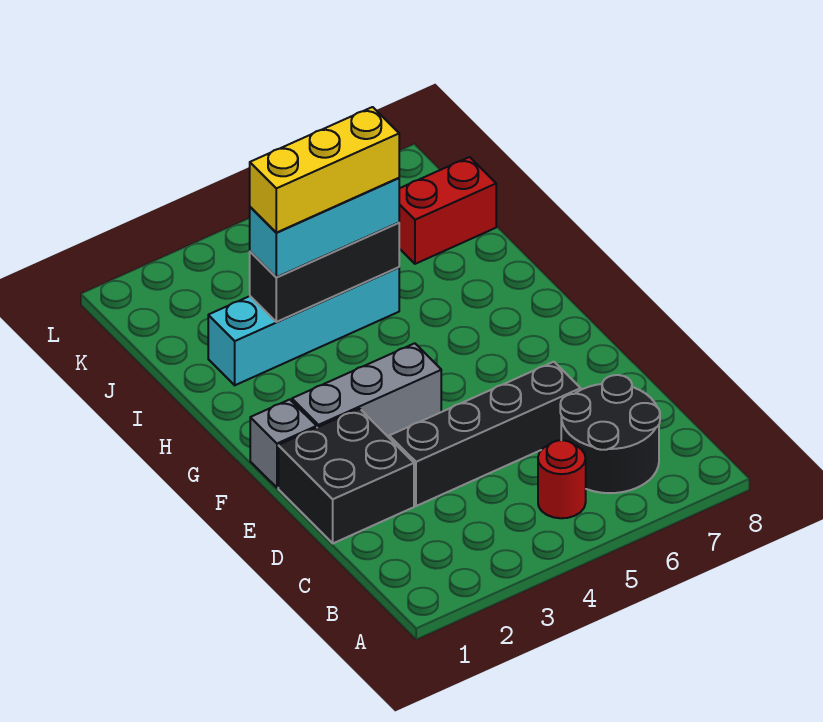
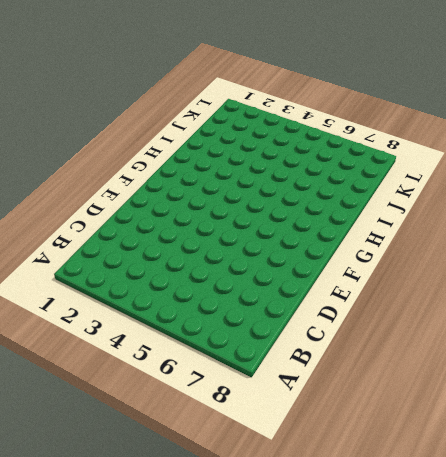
none -> red round brick B5 level 1
none -> black round brick B6:C7 level 1

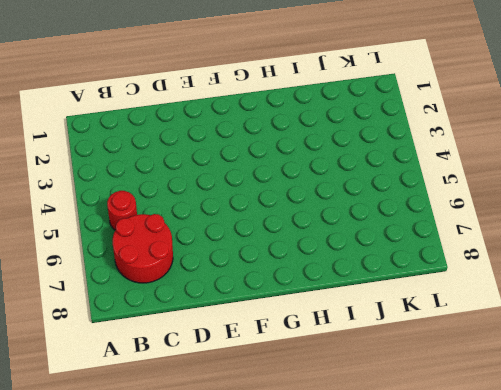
red round brick B6:C7 level 1 -> black round brick B6:C7 level 1
none -> black brick D1:E2 level 1
none -> black brick D3:D6 level 1

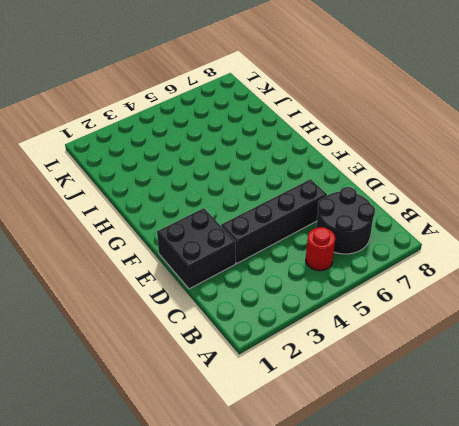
none -> grey brick F1 level 1
none -> grey brick F2:F4 level 1

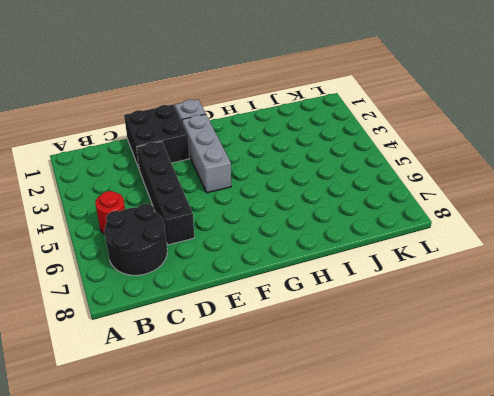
none -> cyan brick I2:I5 level 1
none -> red brick J7:J8 level 1

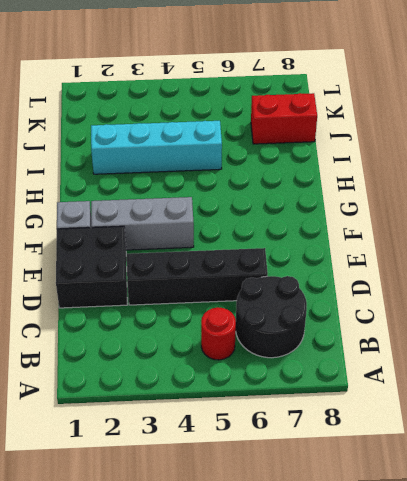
none -> black brick I3:I5 level 2
none -> cyan brick I3:I5 level 3

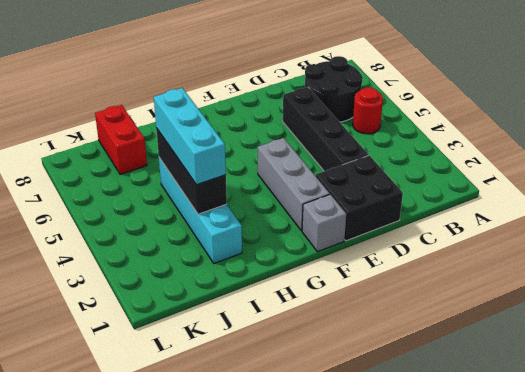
none -> yellow brick I3:I5 level 4

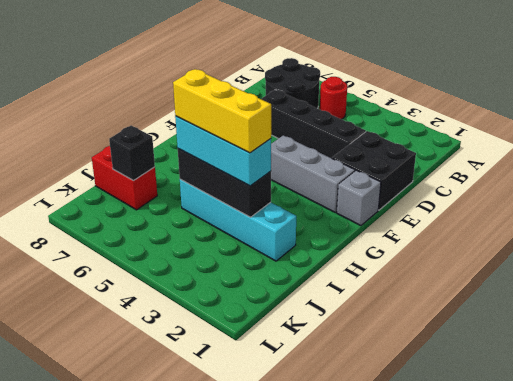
black brick J7 level 2 -> none

